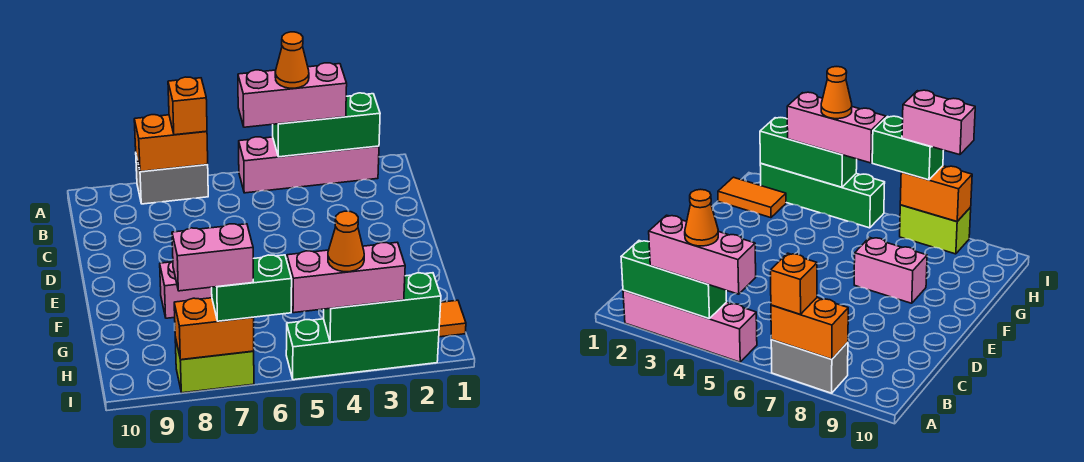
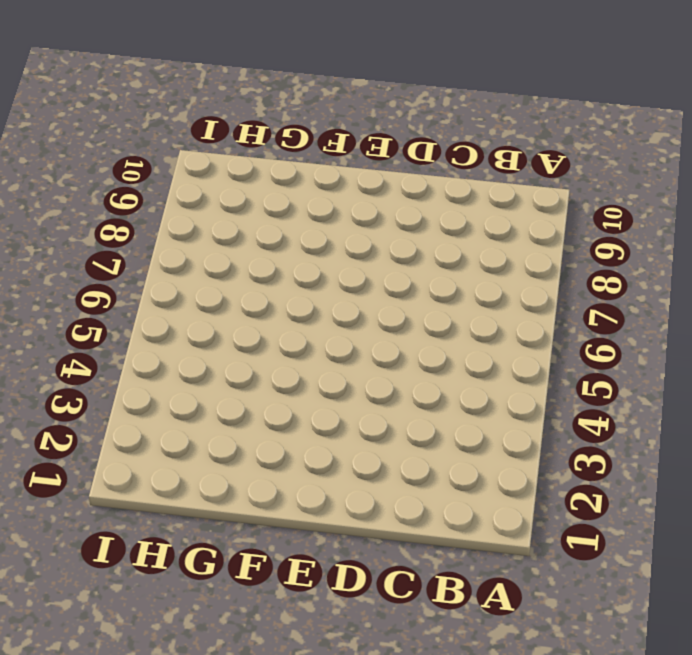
none -> pink brick A2:A5 level 1
none -> grey brick A7:A8 level 1
none -> pink brick F7:F8 level 1

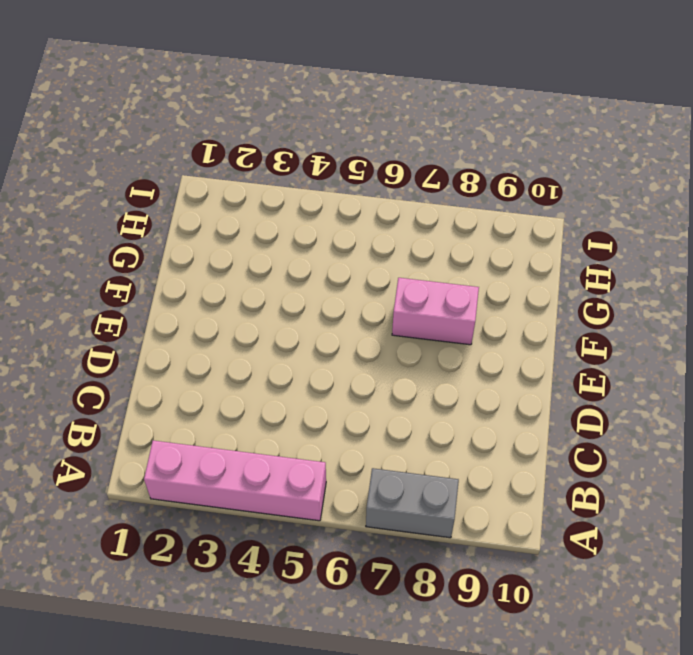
none -> orange tile H1:H2 level 1
none -> green brick I2:I5 level 1
none -> lime brick I7:I8 level 1

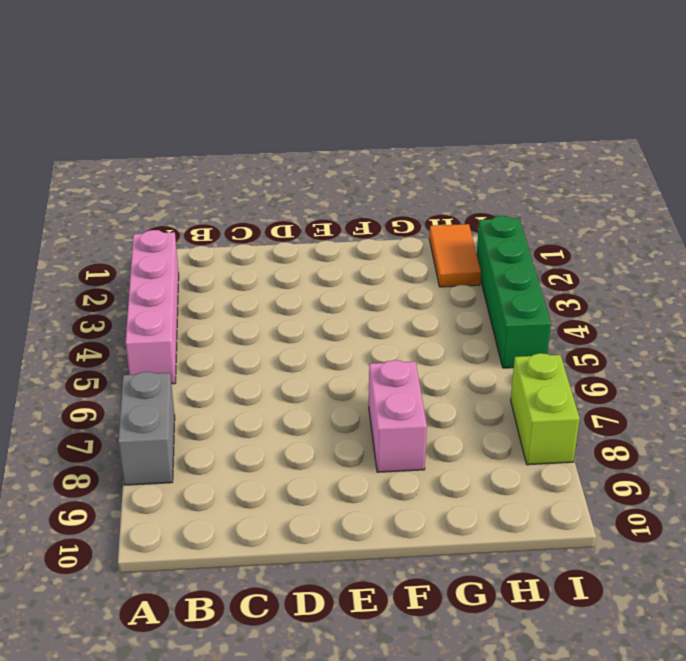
none -> green brick A2:A4 level 2
none -> orange brick A7:A8 level 2
none -> green brick I2:I4 level 2

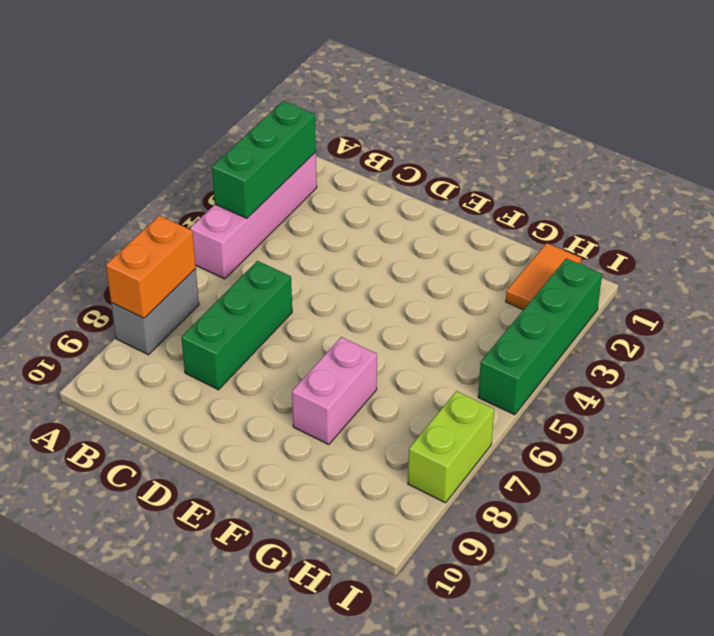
green brick C6:C8 level 1 -> green brick I2:I4 level 2
none -> orange brick I7:I8 level 2
none -> pink brick A3:A5 level 3
none -> orange brick A7 level 3

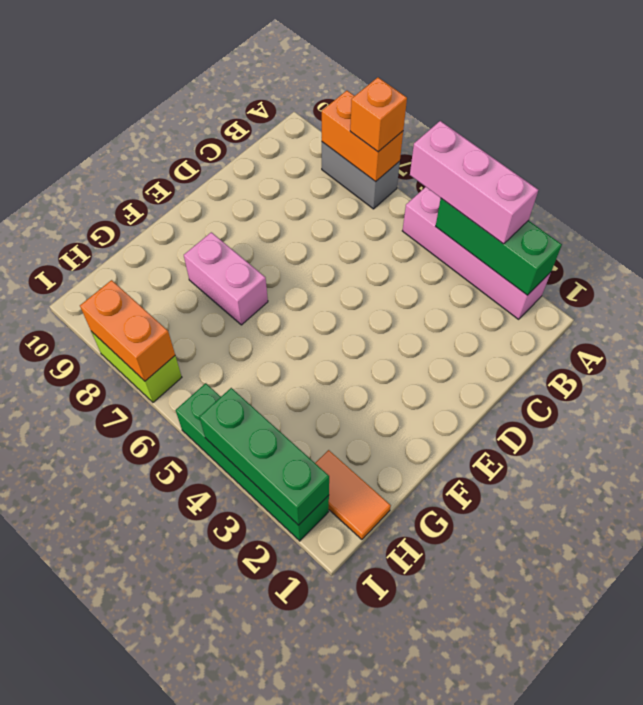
none -> pink brick I3:I5 level 3
none -> green brick I6:I7 level 3
none -> orange cone A4 level 4

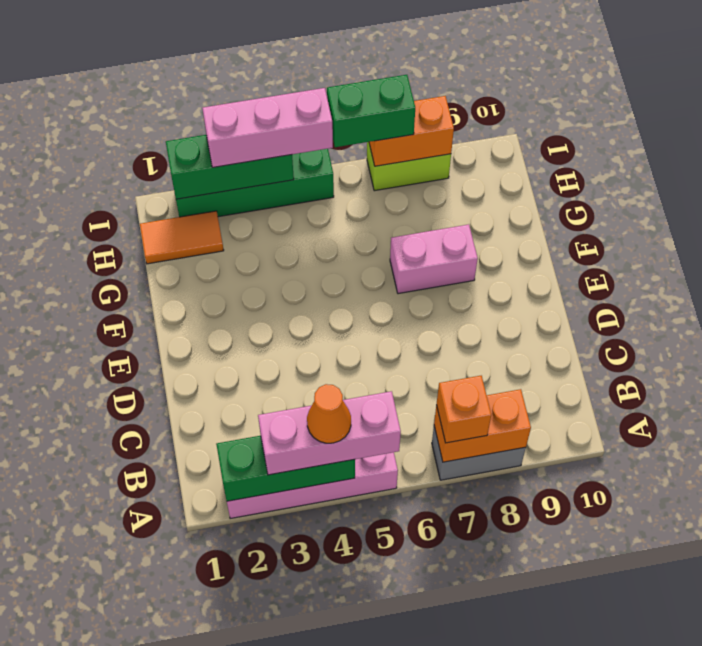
none -> orange cone I4 level 4
none -> pink brick I7:I8 level 4

